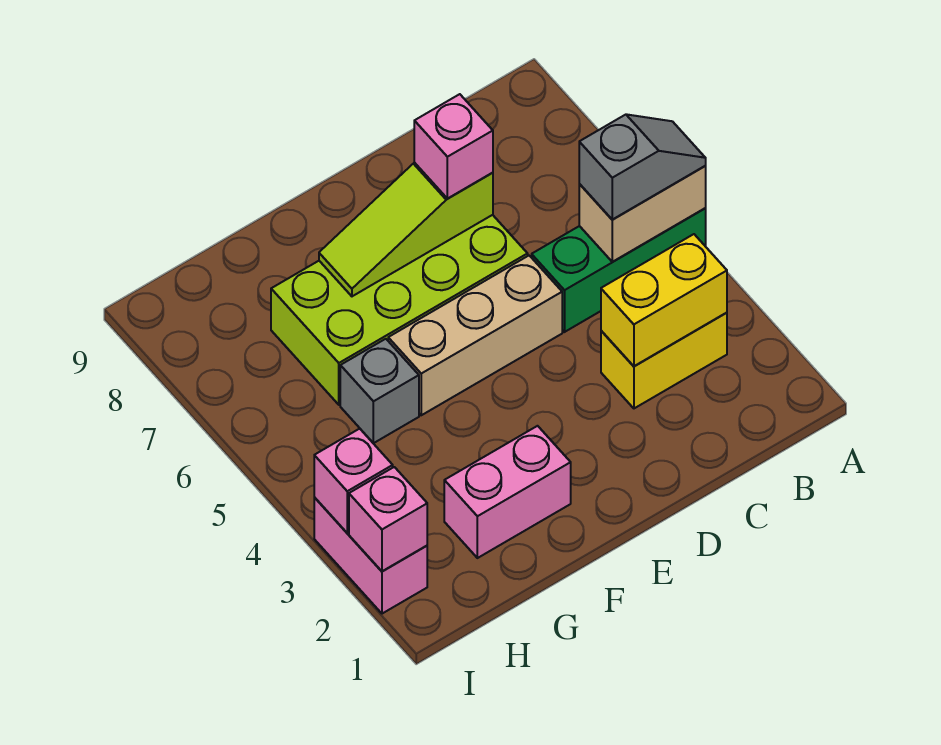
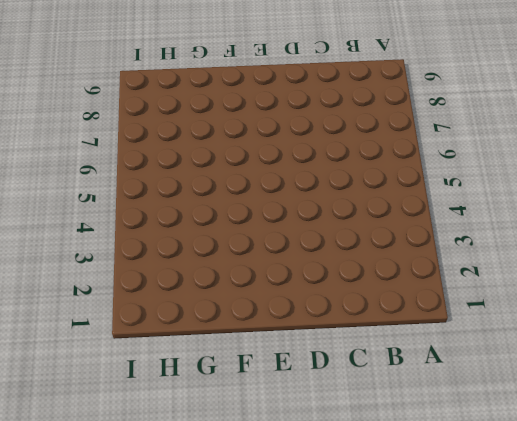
none -> green brick A5:C5 level 1
none -> yellow brick B3:C3 level 1
none -> tan brick D5:F5 level 1

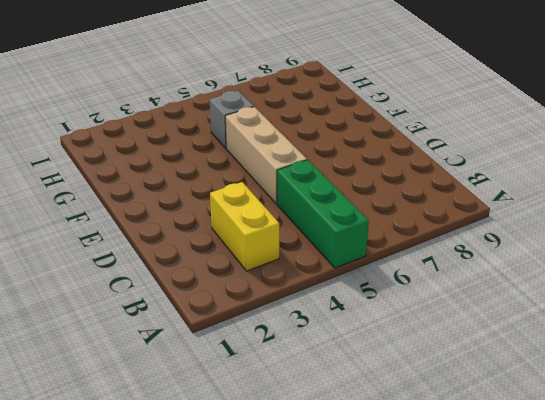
none -> lime brick D6:G7 level 1
none -> pink brick F2:G2 level 1
none -> pink brick I2:I3 level 1

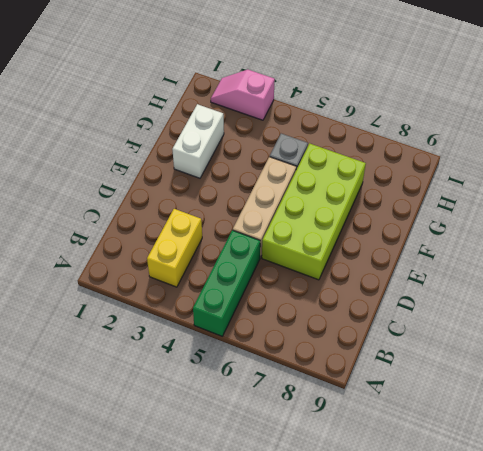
white brick F2:G2 level 1 -> pink brick F2:G2 level 1
pink slope I2:I3 level 1 top 3 -> pink brick I2:I3 level 1
none -> tan brick A5:B5 level 2
none -> yellow brick B3:C3 level 2
none -> lime slope D7:F7 level 2 top D

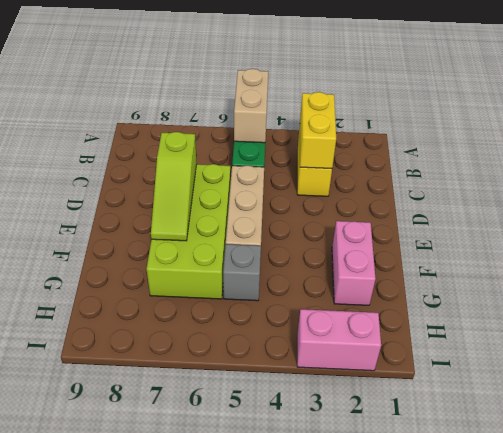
none -> pink brick I2 level 2
none -> pink brick I3 level 2
none -> grey slope A5:B5 level 3 top B

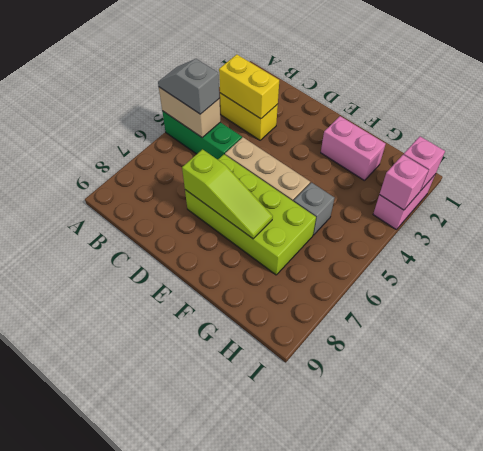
none -> pink brick D7 level 3

